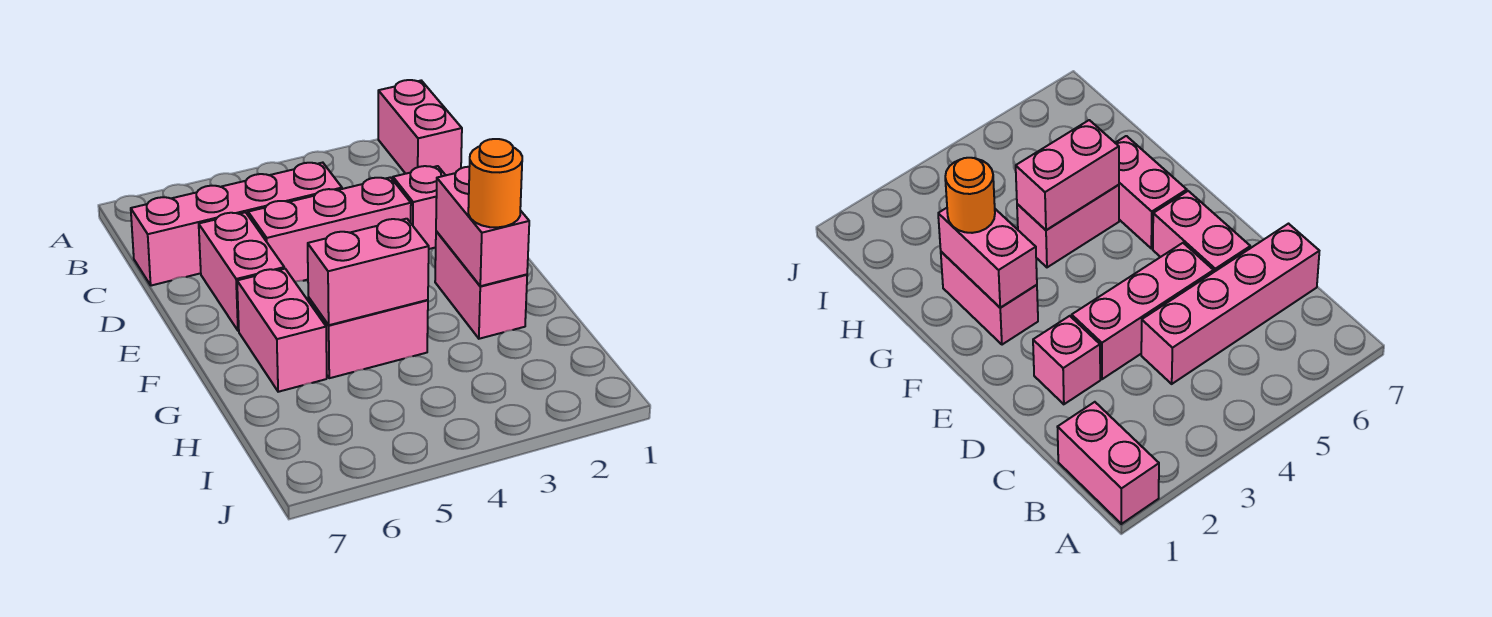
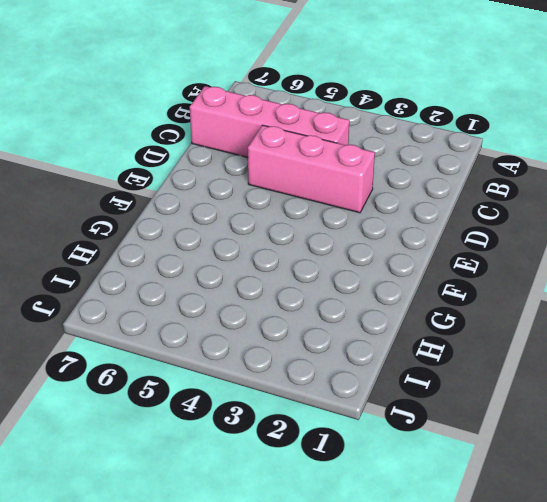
none -> pink brick A1:B1 level 1
none -> pink brick D2 level 1

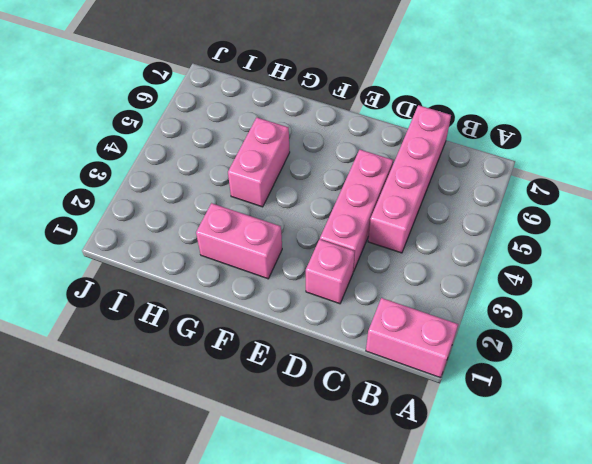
none -> pink brick D6:E6 level 1
none -> pink brick F6:G6 level 1

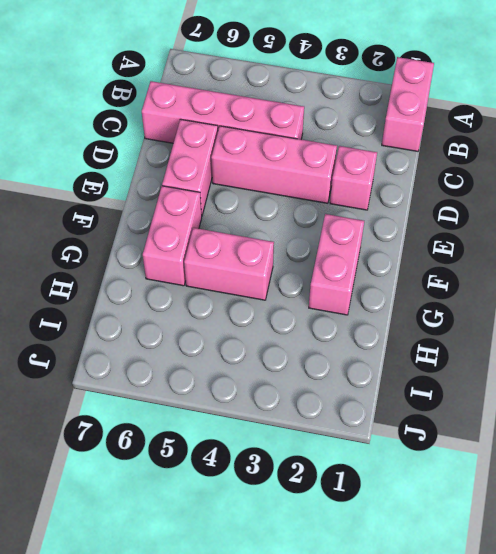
none -> pink brick F2:G2 level 2
none -> pink brick G4:G5 level 2

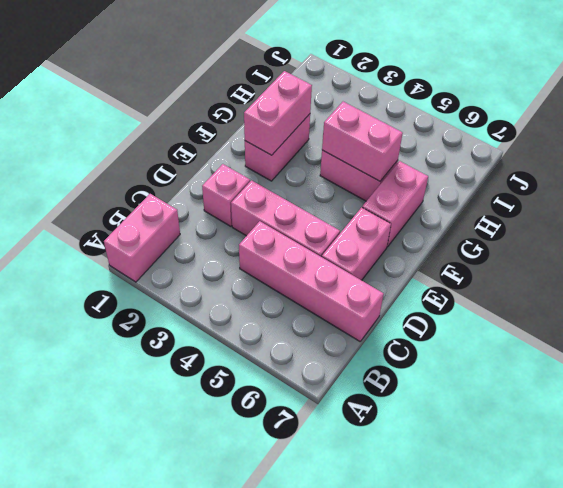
none -> orange round brick G2 level 3

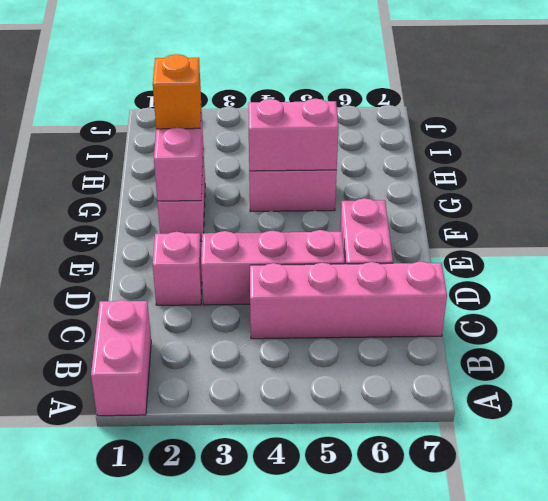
orange brick G2 level 3 -> orange round brick G2 level 3
none -> pink brick F6:G6 level 1

